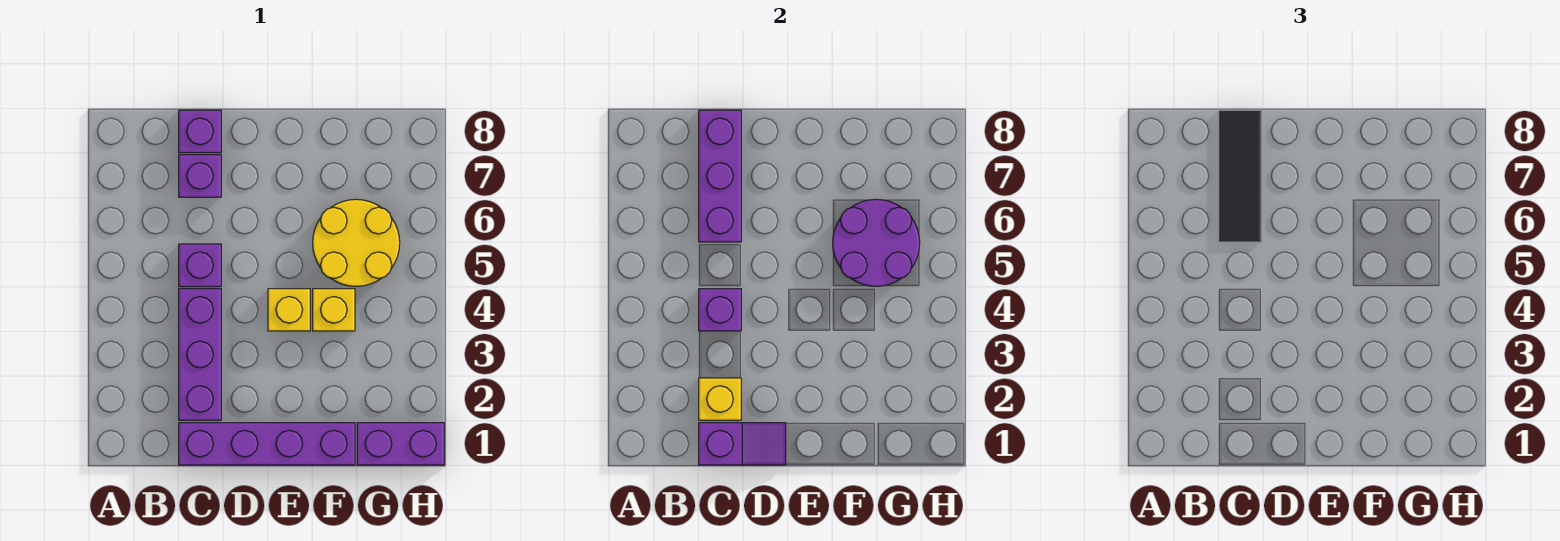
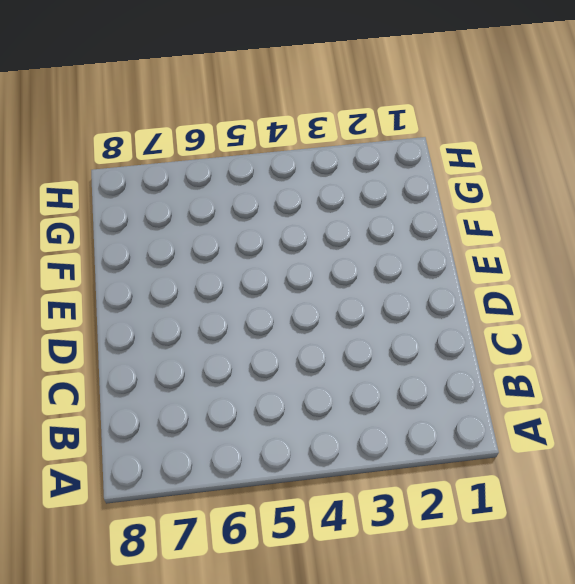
none -> purple brick C1:F1 level 1
none -> purple brick C2:C4 level 1
none -> purple brick C5 level 1

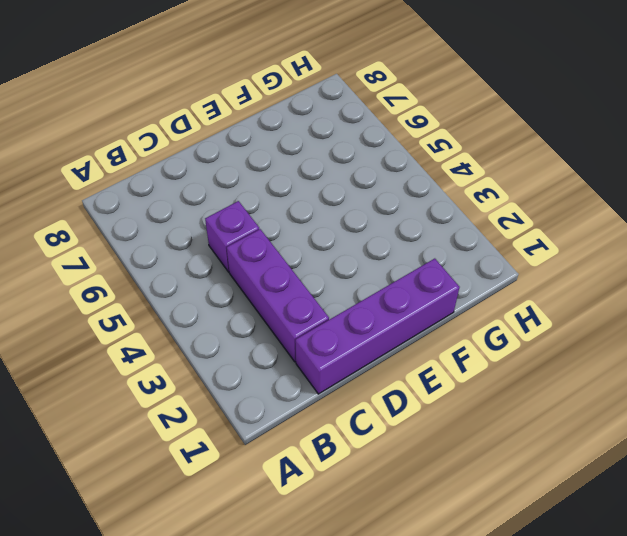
none -> purple brick C7 level 1
none -> purple brick C8 level 1
none -> yellow brick E4 level 1

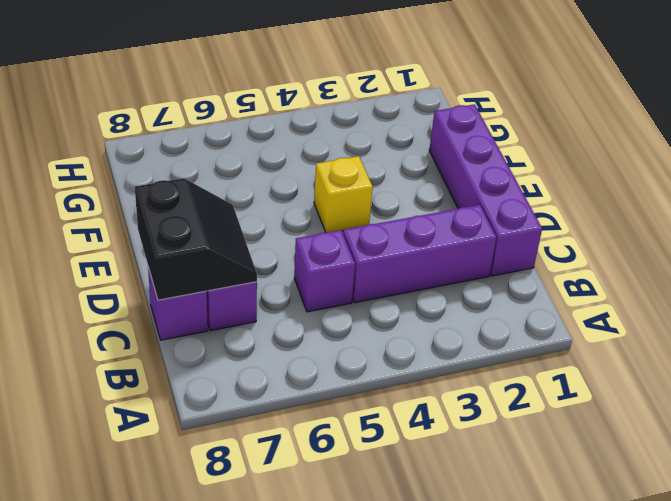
black slope C7:D8 level 2 top 8 -> purple brick C6:C8 level 2
none -> yellow brick F4 level 1
none -> yellow round brick F5:G6 level 1
none -> purple brick G1:H1 level 1

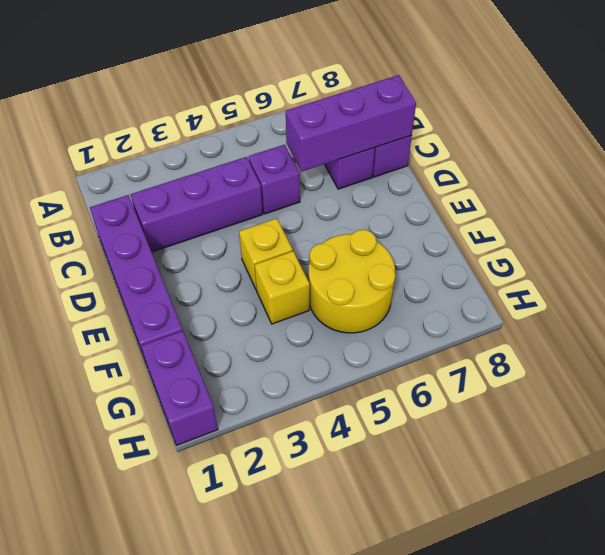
none -> purple slope C1:D1 level 2 top C
none -> yellow brick C2 level 2
none -> purple brick C4 level 2

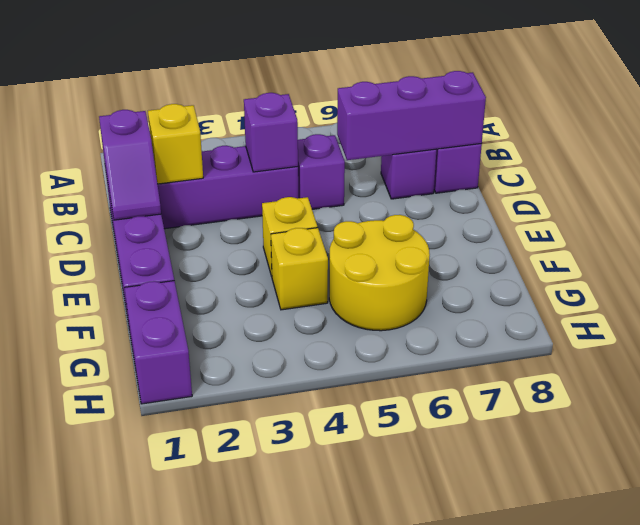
none -> purple round brick F5:G6 level 2
none -> black tile C6:C8 level 3

